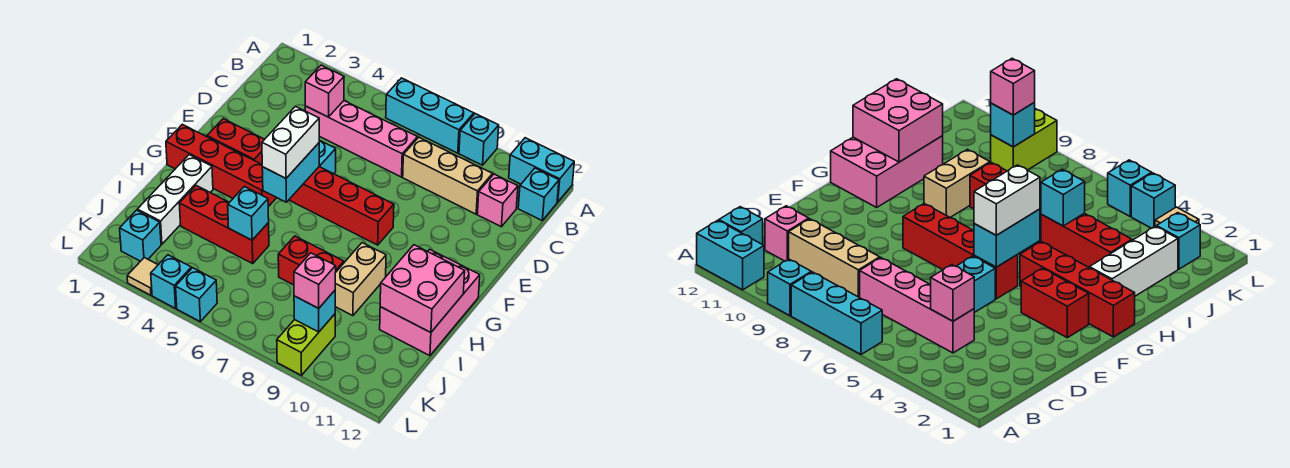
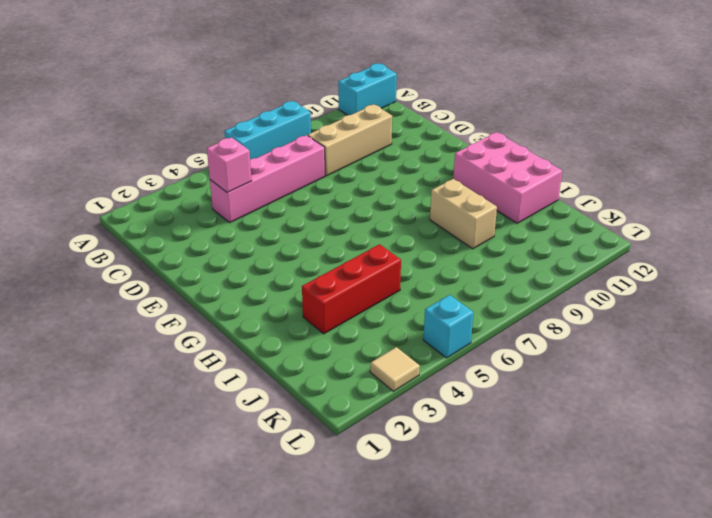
none -> cyan brick A9 level 1
none -> cyan brick B12 level 1
none -> pink brick C11 level 1

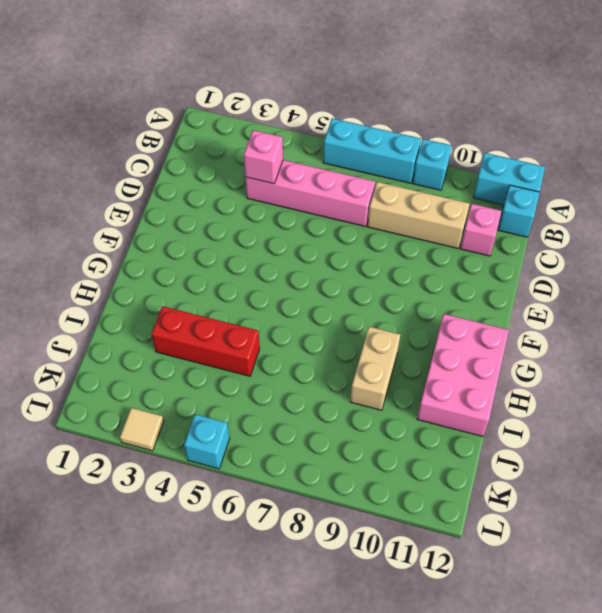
none -> cyan brick E5 level 1
none -> red brick F2:F3 level 1
none -> red brick F5:F8 level 1

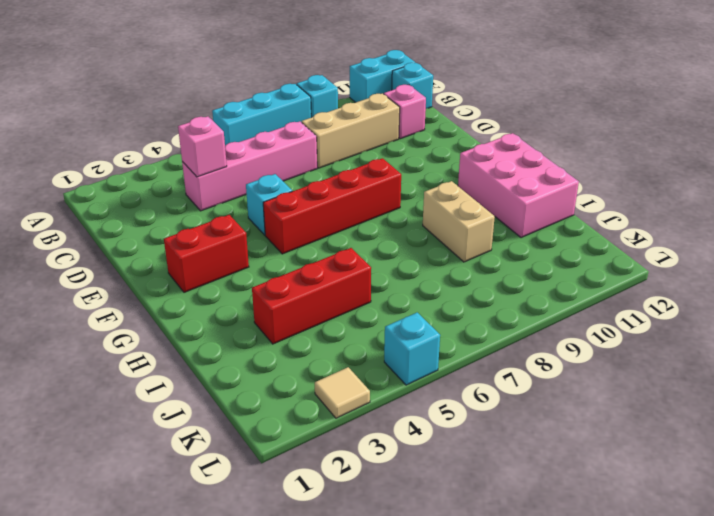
none -> red brick G1:G4 level 1
none -> white brick H2:J2 level 1
none -> red brick I7:I8 level 1

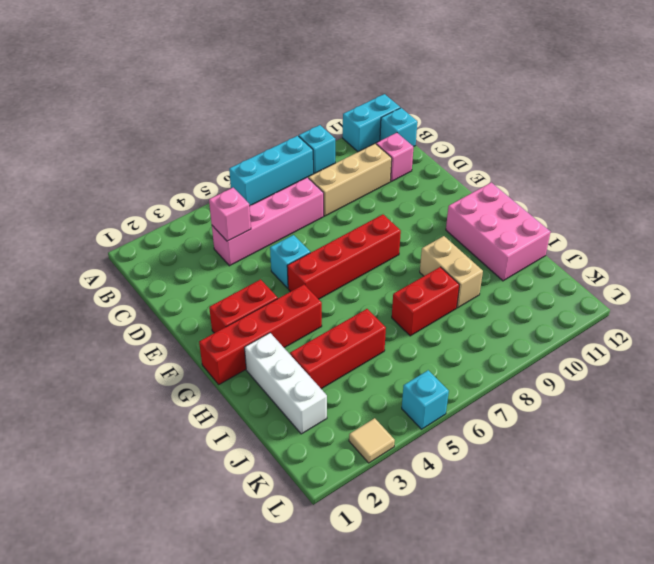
none -> cyan brick K2 level 1
none -> lime brick K9:L9 level 1
none -> cyan brick L4 level 1

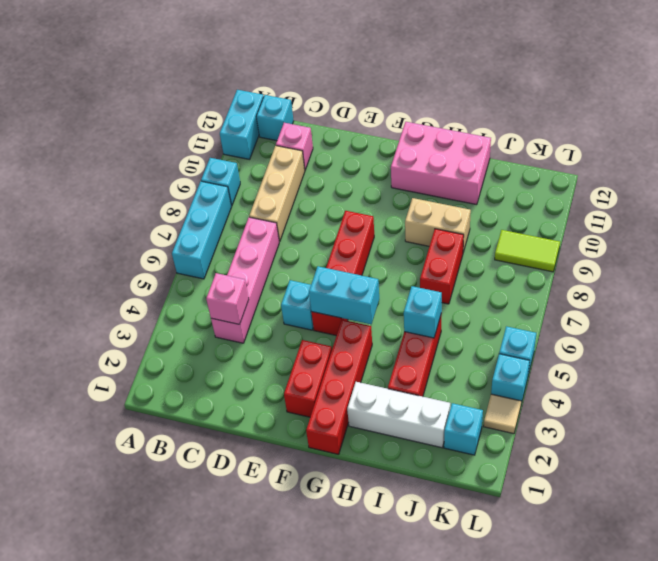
lime tile K9:L9 level 1 -> lime brick K9:L9 level 1
none -> pink brick H11:I12 level 2
none -> cyan brick K9 level 2
none -> white brick F5:G5 level 3

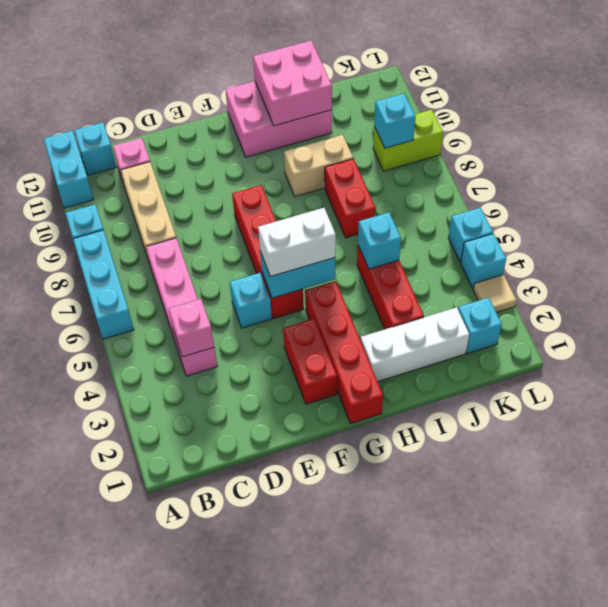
none -> pink brick K9 level 3

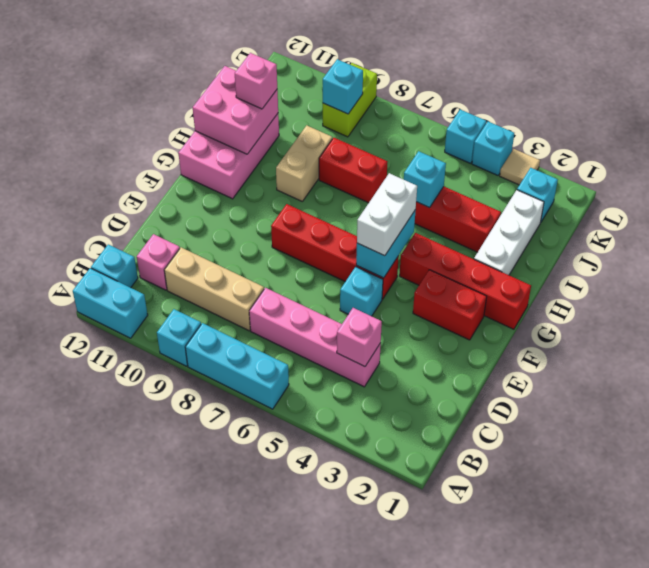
pink brick I11 level 3 -> pink brick K9 level 3

